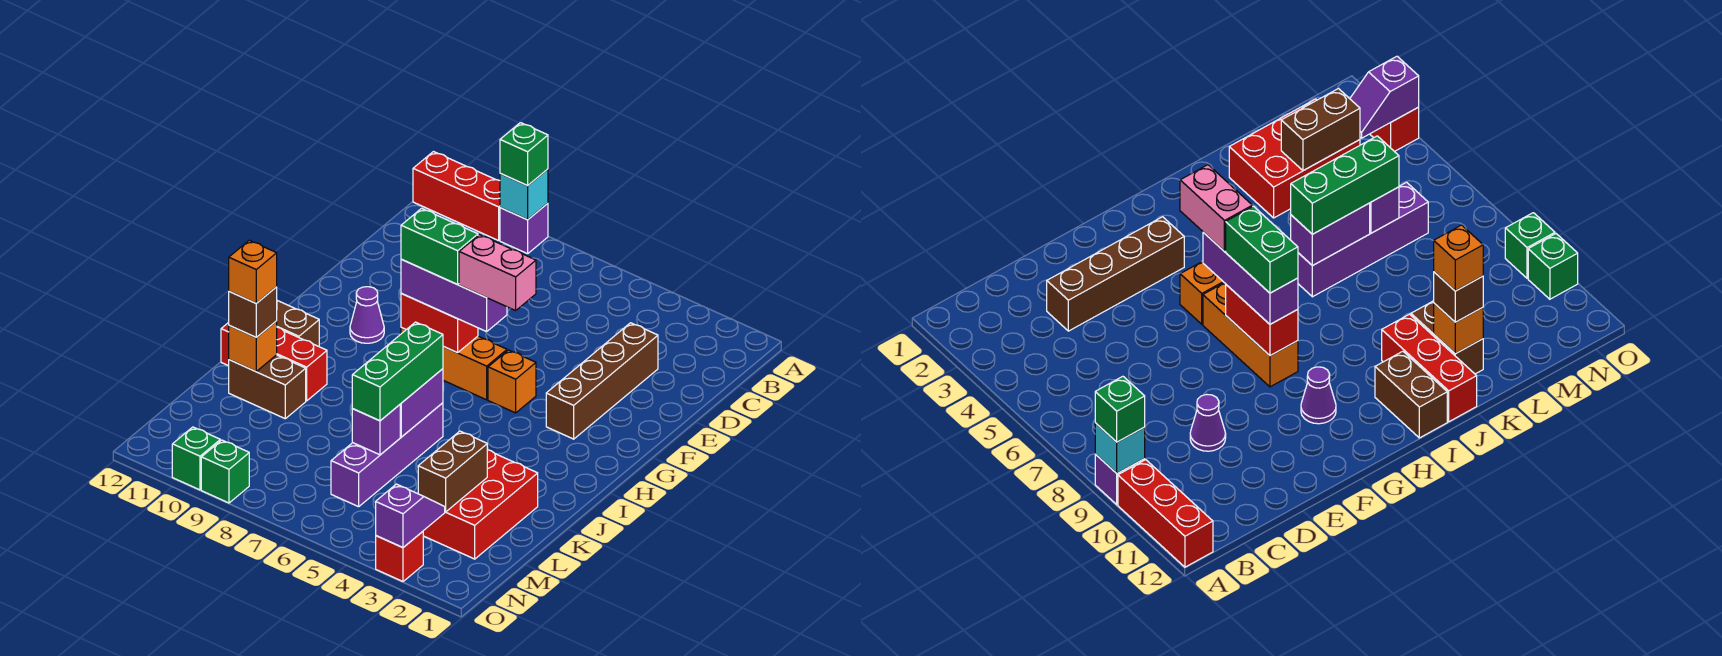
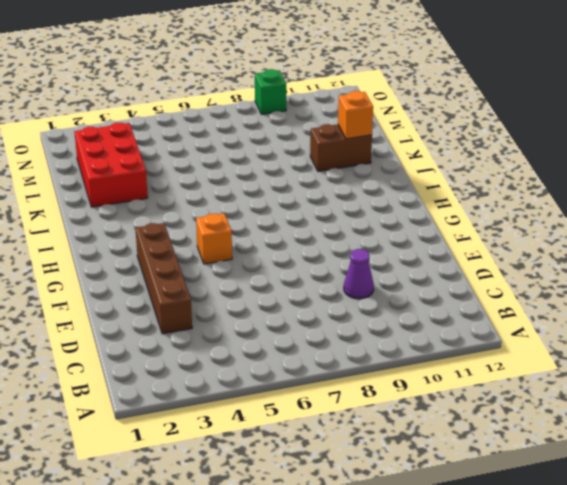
none -> purple brick A9 level 1
none -> red brick A10:A12 level 1
none -> orange brick G6:G8 level 1

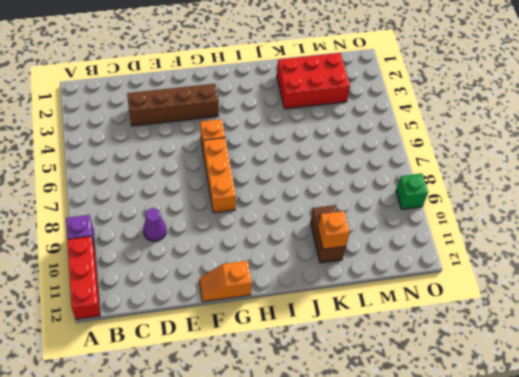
orange slope F12:G12 level 1 top G -> none
none -> purple cone G10 level 1
none -> brown brick I11:I12 level 1
none -> purple brick J6:M6 level 1

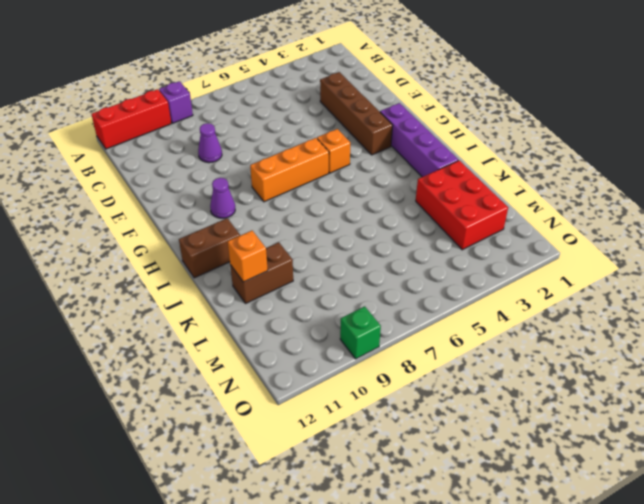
purple brick G2:J2 level 1 -> purple brick J6:M6 level 1
none -> red brick J10:J12 level 1
none -> red brick O3 level 1
none -> green brick O10 level 1

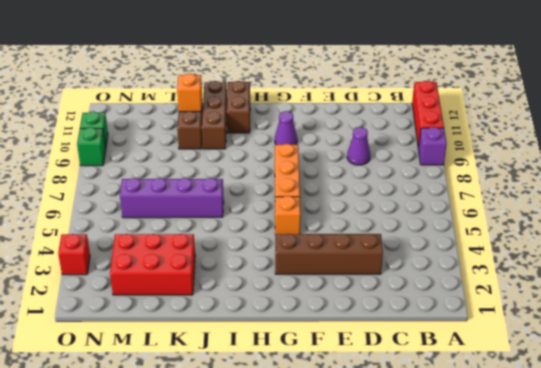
brown brick J10:J12 level 1 -> red brick J10:J12 level 1
none -> cyan brick A9 level 2
none -> red brick G7:G8 level 2
none -> purple brick J6:K6 level 2

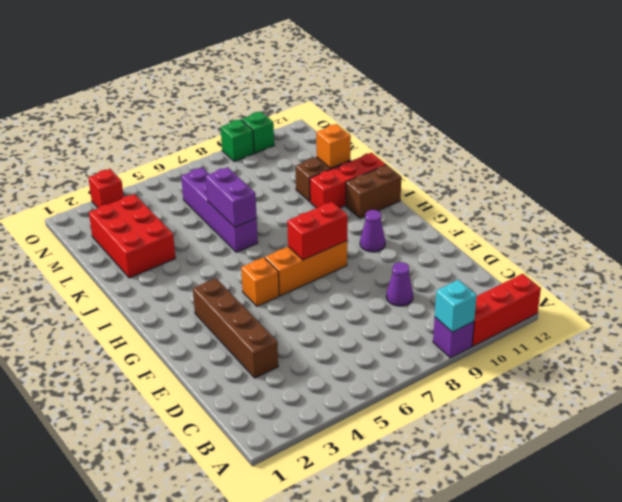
none -> brown brick L3:M3 level 2
none -> purple brick L6 level 2
none -> purple slope N3:O3 level 2 top O

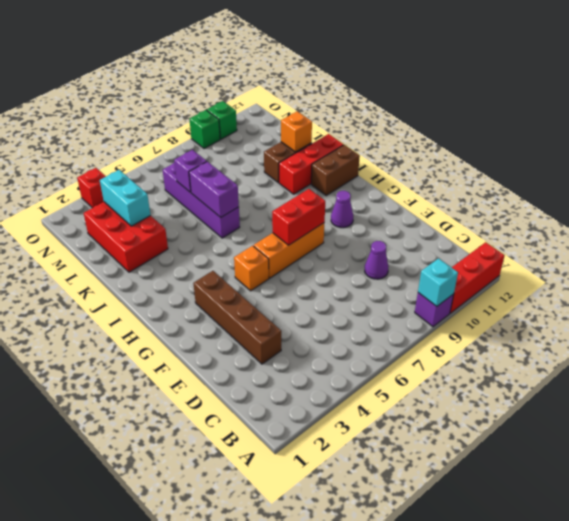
cyan brick L3:M3 level 2 -> brown brick L3:M3 level 2
none -> purple slope N3:O3 level 2 top O
none -> green brick A9 level 3
none -> purple brick G6:G8 level 3

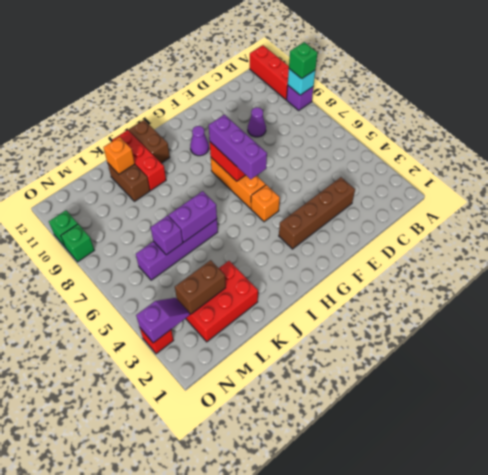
none -> green brick J6:L6 level 3
none -> brown brick K11 level 3
none -> pink brick G5:G6 level 4

